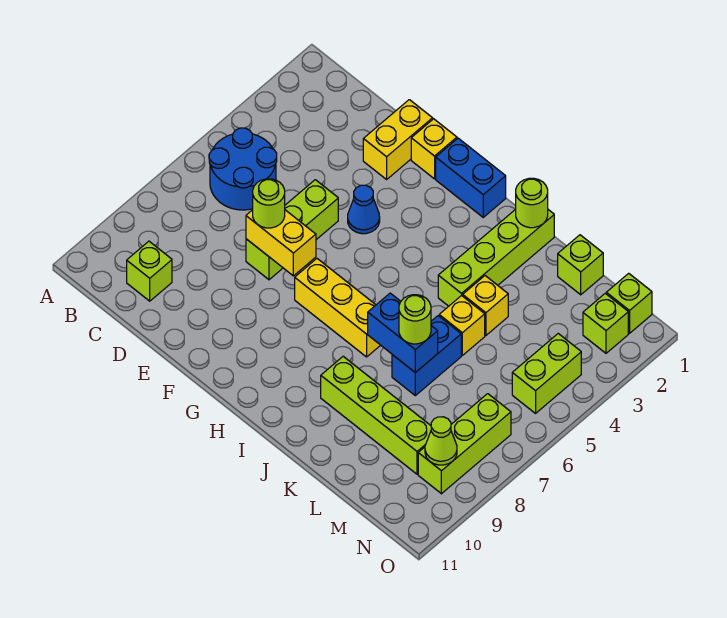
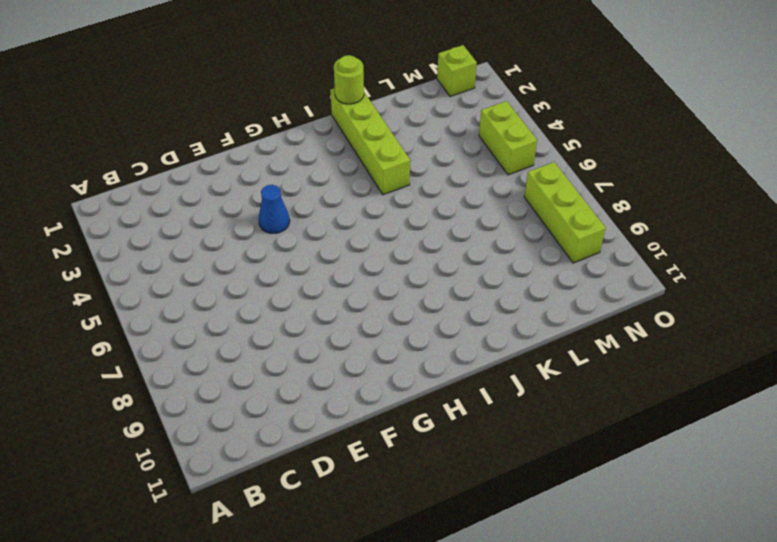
none -> blue round brick B5:C6 level 1
none -> lime brick C10 level 1
none -> yellow brick E1:E2 level 1

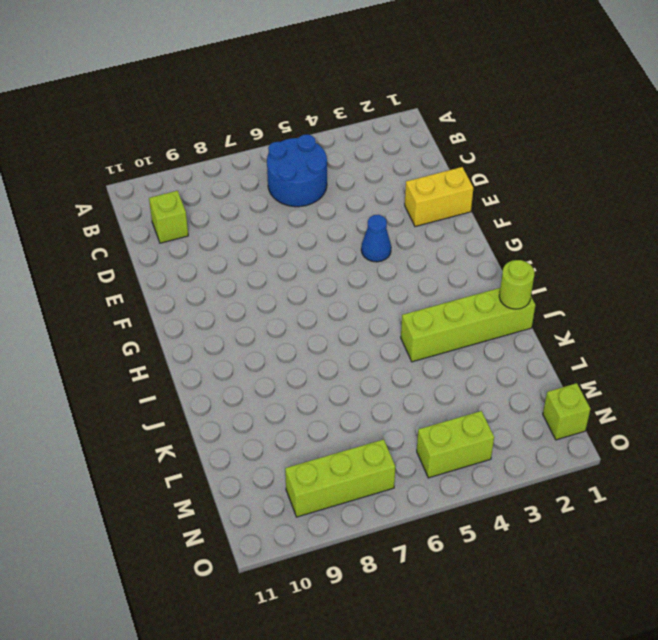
none -> lime brick E5:E7 level 1
none -> yellow brick F1 level 1
none -> blue brick G1:H1 level 1

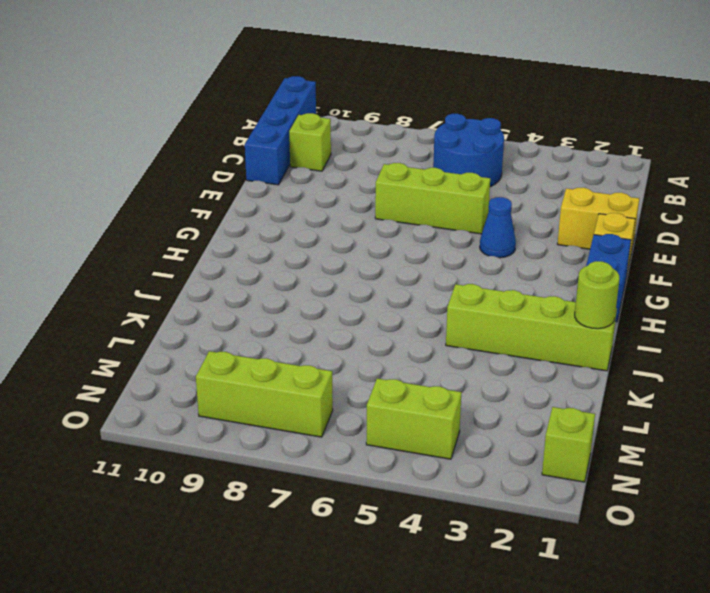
blue brick A11:D11 level 1 -> none
none -> yellow brick G7:I7 level 1
none -> lime brick J9:M9 level 1
none -> yellow brick K4 level 1

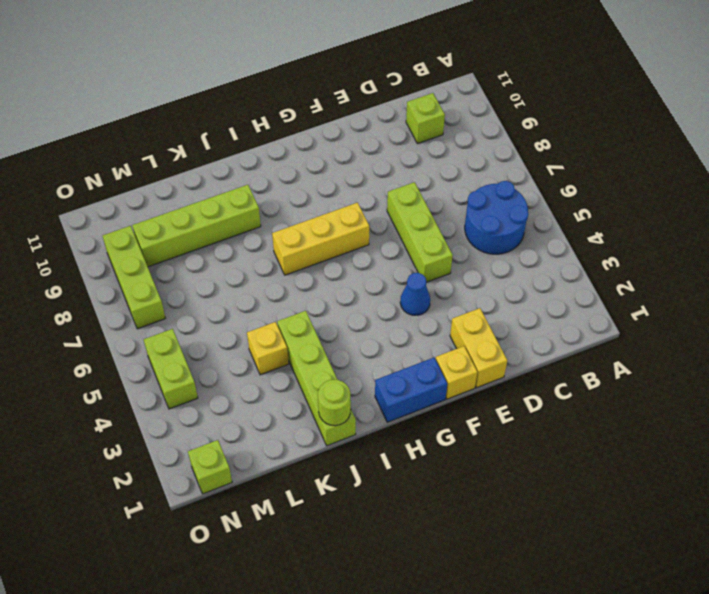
none -> yellow brick K5 level 1
none -> blue brick K6:K7 level 1
none -> lime brick L1 level 1

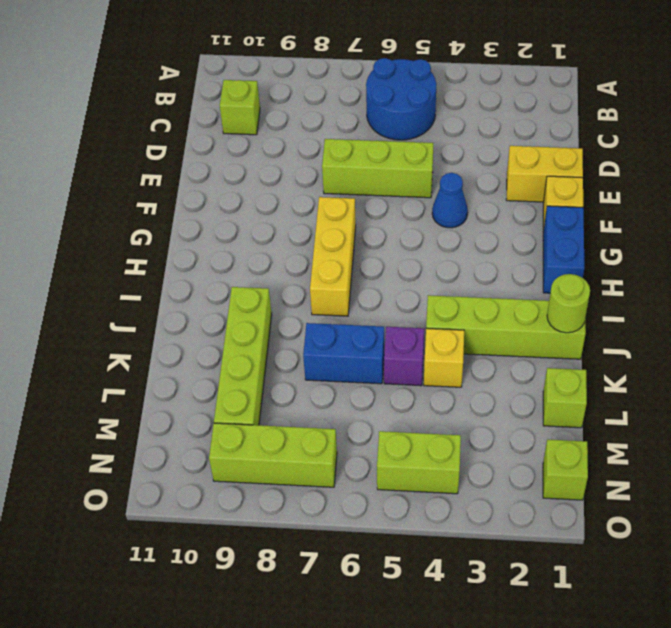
purple brick K5 level 1 -> yellow brick K5 level 1
none -> lime brick N2 level 1
none -> yellow brick E7:F7 level 2
none -> blue brick J7:K7 level 2

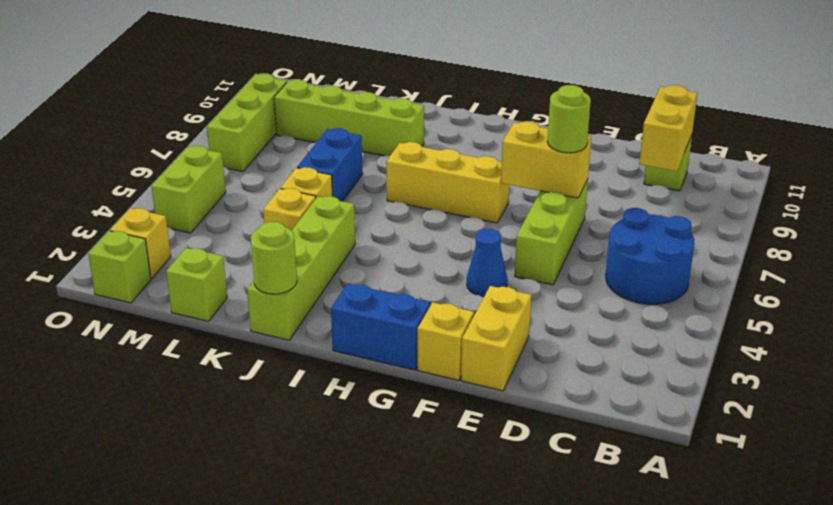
yellow brick C9:C10 level 2 -> none
yellow brick N2 level 1 -> lime brick N2 level 1
none -> blue brick J7:K7 level 2
none -> lime cone N9 level 2
none -> lime round brick K7 level 3

